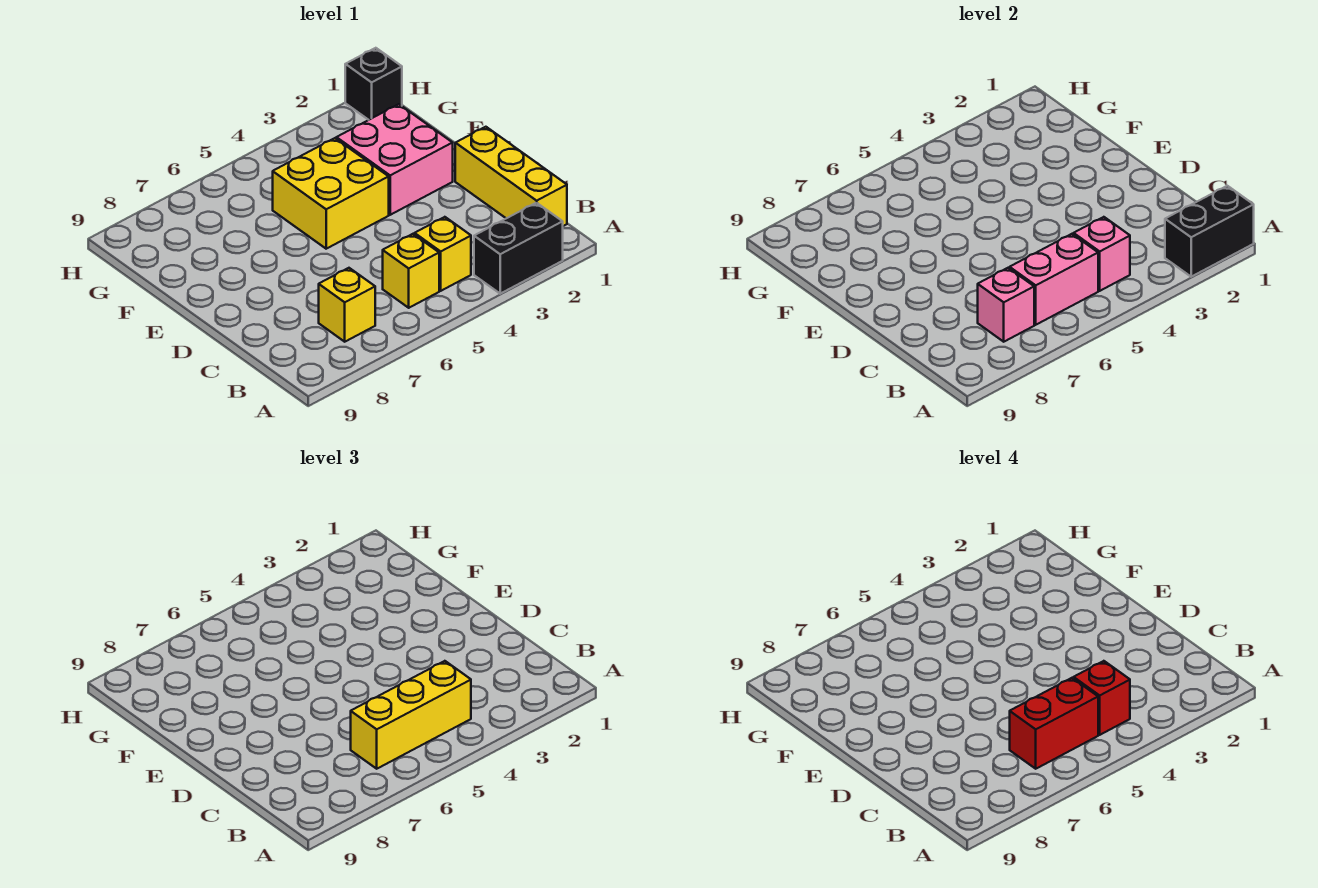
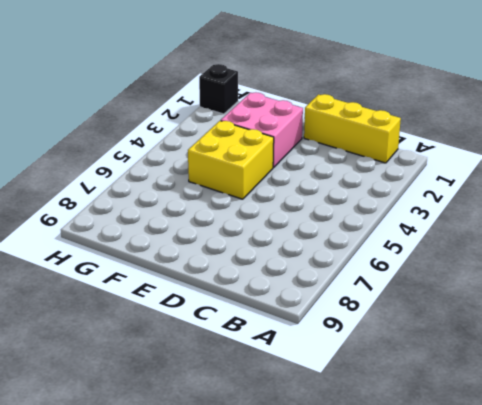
none -> black brick A2:A3 level 1
none -> yellow brick B4 level 1
none -> yellow brick B5 level 1

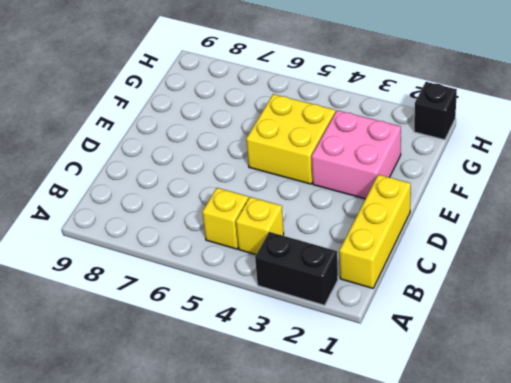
none -> yellow brick B7 level 1
none -> black brick A1:A2 level 2
none -> pink brick B4 level 2

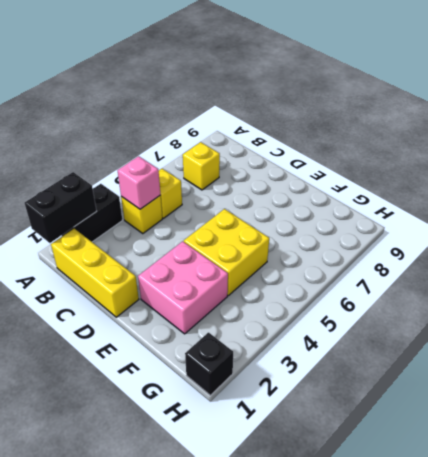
none -> pink brick B5:B6 level 2
none -> pink brick B7 level 2
none -> yellow brick B4:B6 level 3

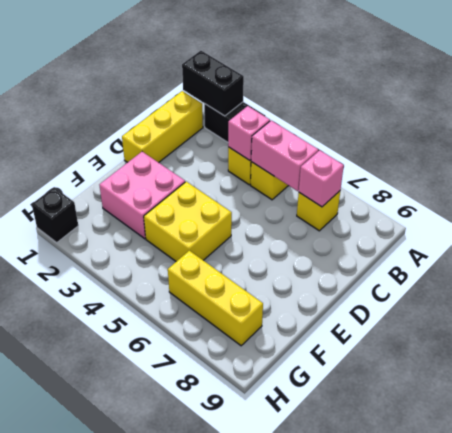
yellow brick G6:G8 level 1 -> yellow brick B4:B6 level 3
none -> red brick B4 level 4
none -> red brick B5:B6 level 4

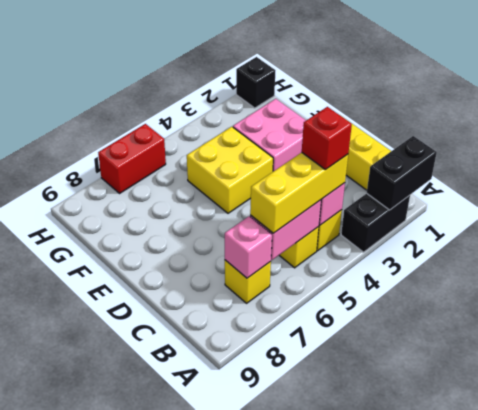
red brick H6:H7 level 1 -> red brick B5:B6 level 4

